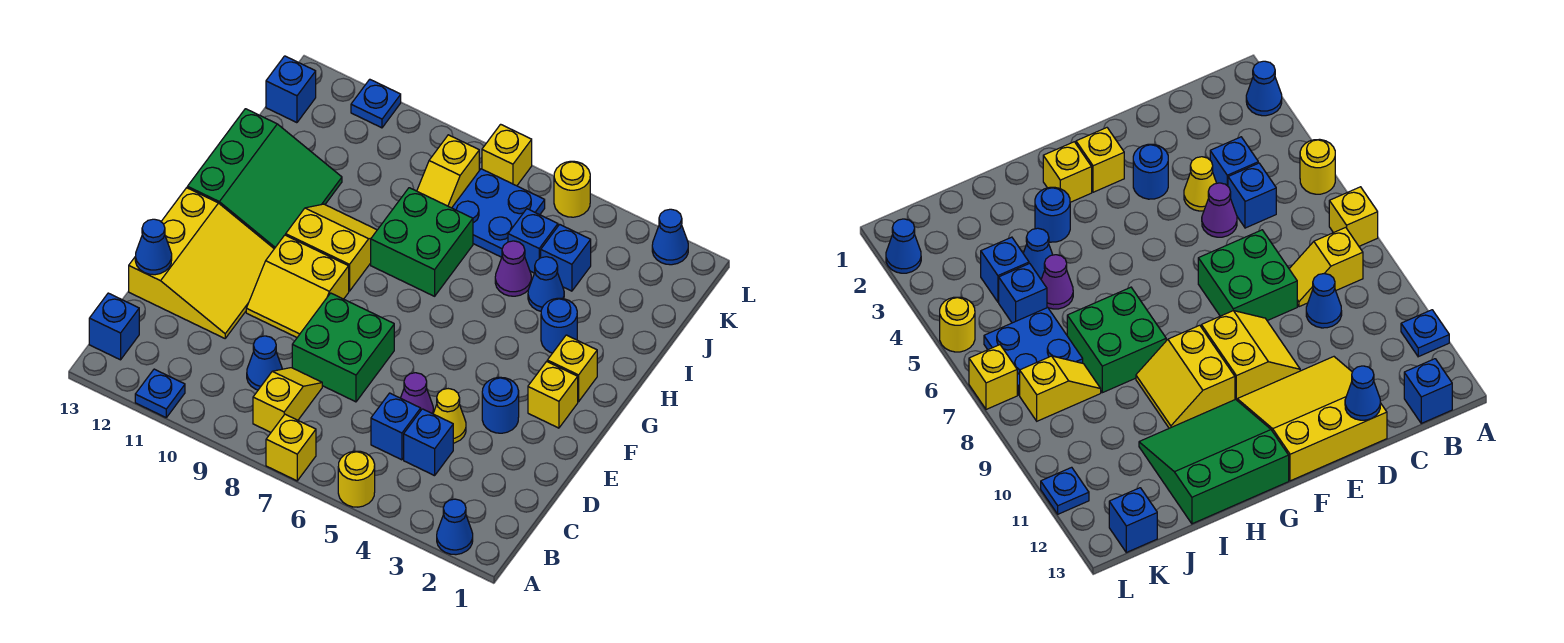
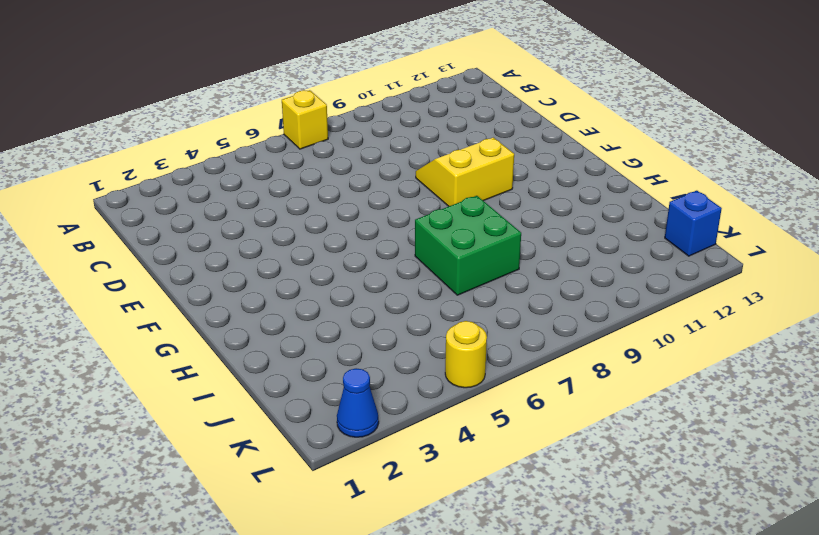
none -> blue cone A2 level 1
none -> yellow round brick A5 level 1
none -> blue plate A11 level 1
none -> yellow slope B8:C8 level 1 top B

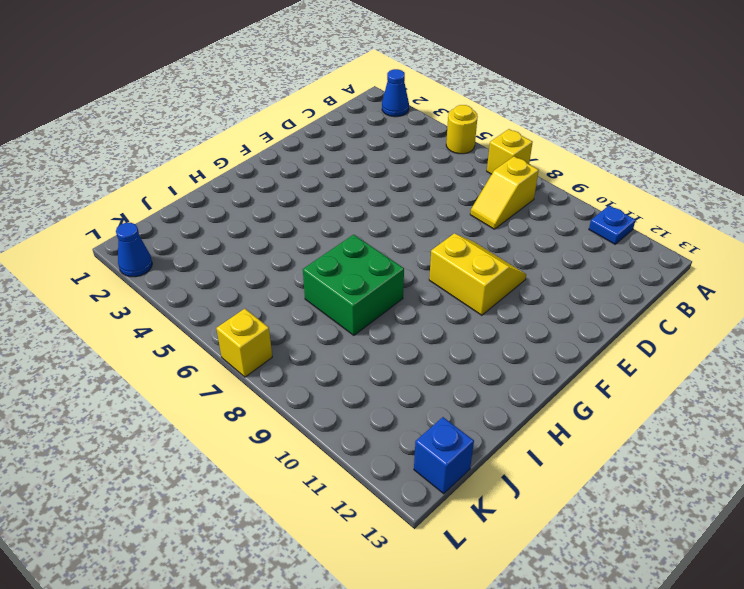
none -> blue brick B13 level 1
none -> blue brick C4 level 1
none -> blue brick C5 level 1
none -> blue cone C9 level 1

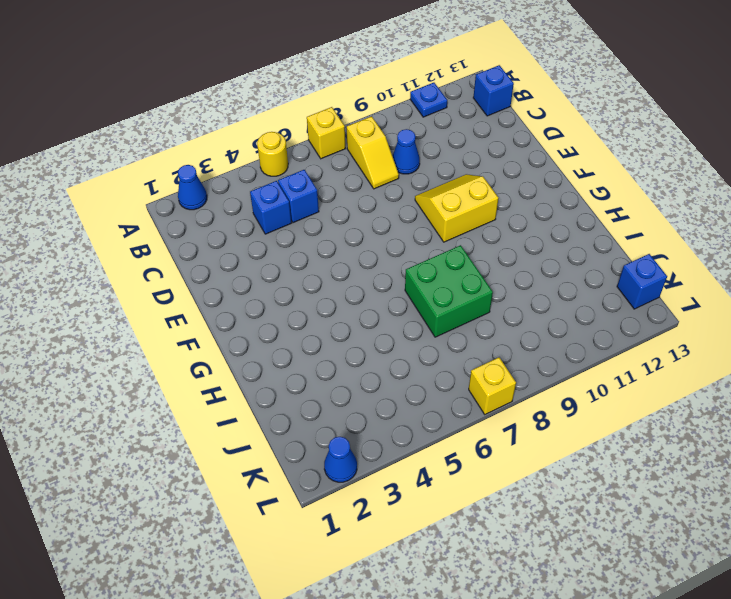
none -> yellow cone D4 level 1
none -> purple cone D5 level 1
none -> green brick D7:E8 level 1
none -> yellow slope D11:F13 level 1 top 13

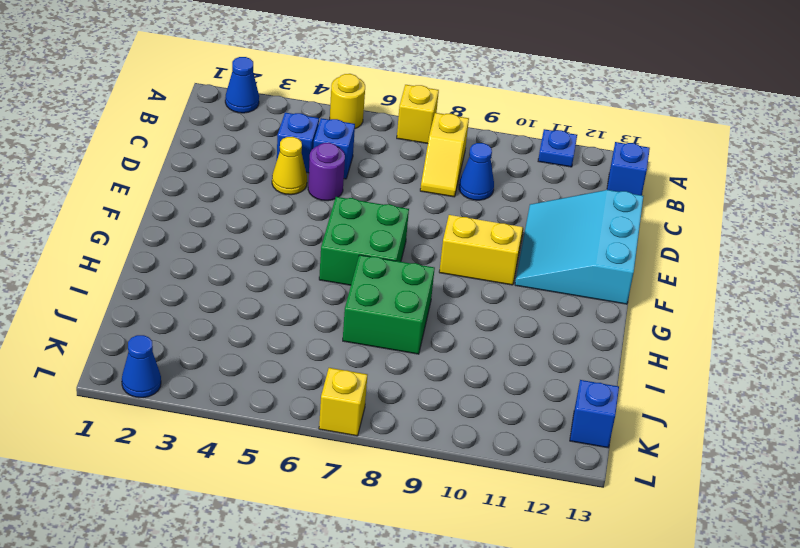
purple round brick D5 level 1 -> purple cone D5 level 1
cyan slope D11:F13 level 1 top 13 -> yellow slope D11:F13 level 1 top 13
green brick F6:G7 level 1 -> green brick D7:E8 level 1
none -> blue round brick E3 level 1
none -> yellow brick F2 level 1
none -> yellow brick G2 level 1
none -> yellow slope G9:H10 level 1 top G

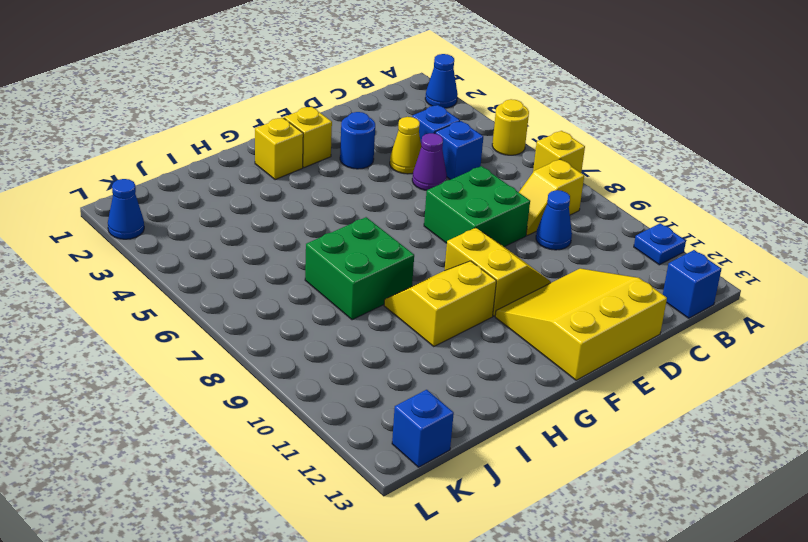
yellow slope G9:H10 level 1 top 10 -> yellow slope G9:H10 level 1 top G
none -> green slope G11:I13 level 1 top 13
none -> blue round brick H3 level 1
none -> blue cone I4 level 1
none -> purple cone I5 level 1

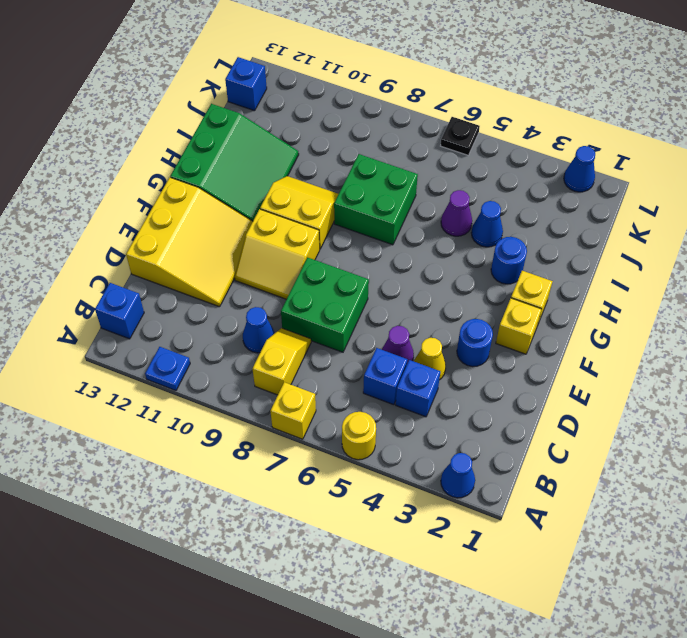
black plate L6 level 1 -> none
none -> blue brick J4 level 1
none -> blue brick J5 level 1
none -> blue plate J6:K7 level 1
none -> yellow slope J8:K8 level 1 top K

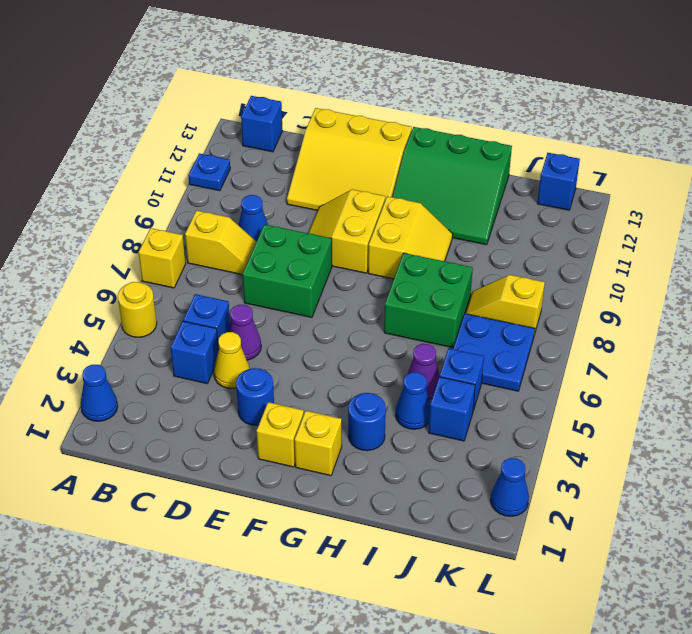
none -> yellow round brick L5 level 1
none -> yellow brick L7 level 1
none -> blue plate L11 level 1
none -> blue cone D13 level 2

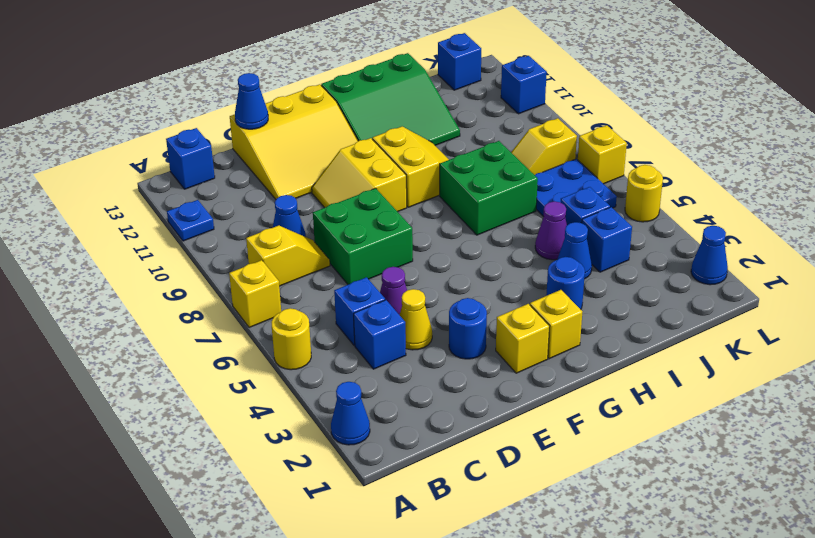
blue brick L11 level 1 -> blue plate L11 level 1

